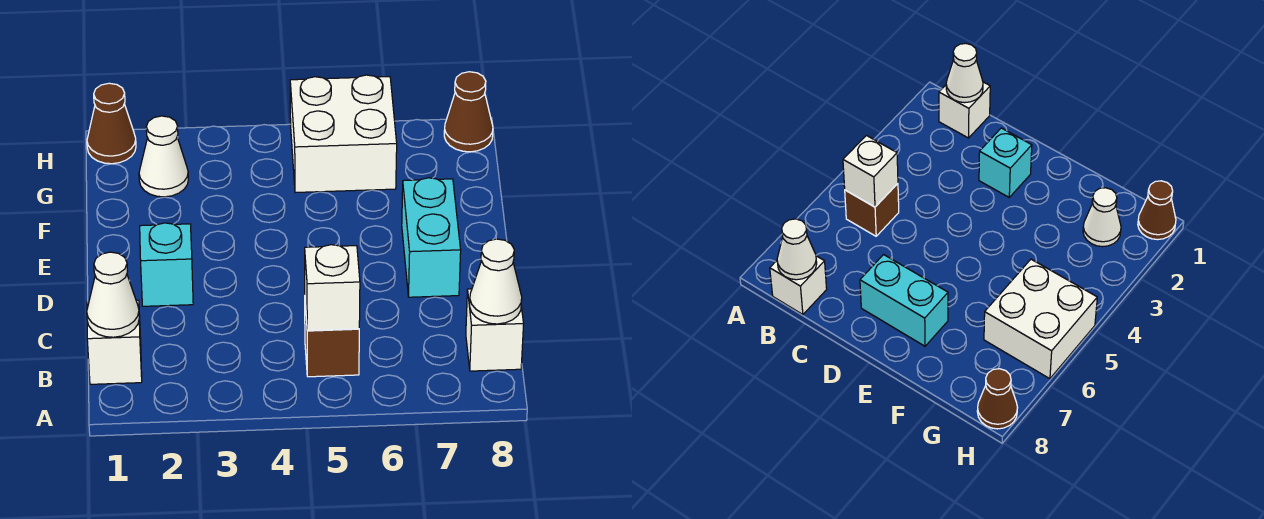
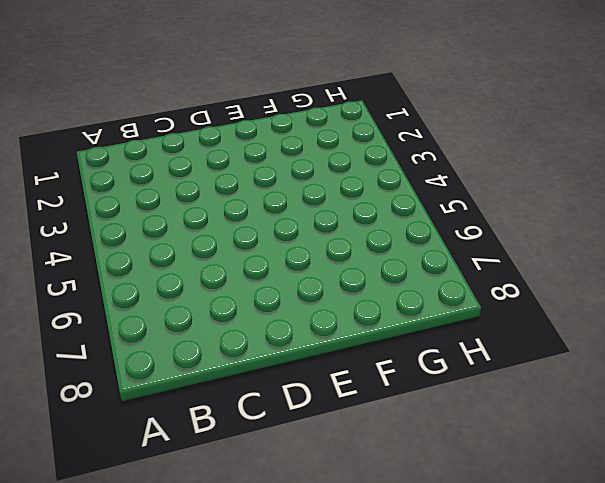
none -> white brick B1 level 1
none -> brown brick B5 level 1
none -> white brick B8 level 1

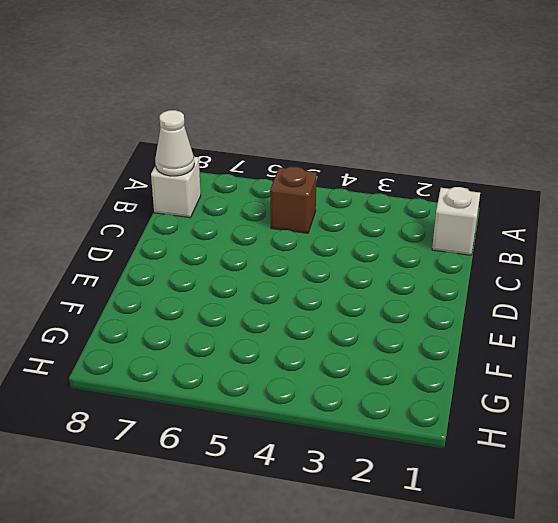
none -> cyan brick D2 level 1
none -> cyan brick D7:E7 level 1
none -> white cone G2 level 1

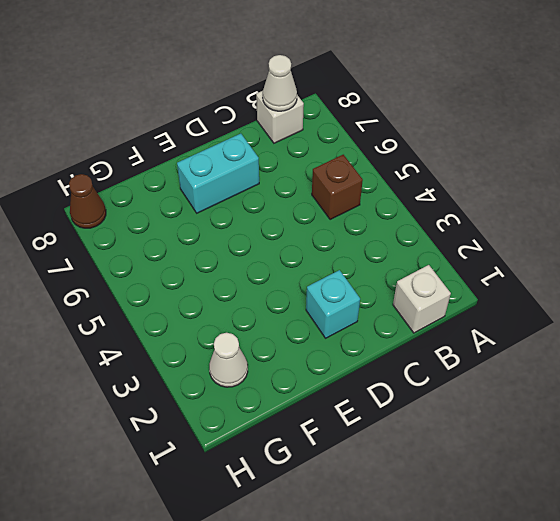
none -> white brick G5:H6 level 1
none -> brown cone H1 level 1
none -> white cone B1 level 2

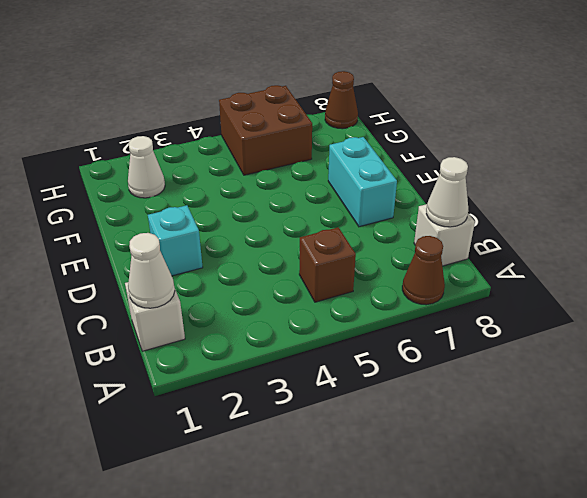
brown cone A7 level 1 -> brown cone H1 level 1
brown brick G5:H6 level 1 -> white brick G5:H6 level 1
none -> white brick B5 level 2

